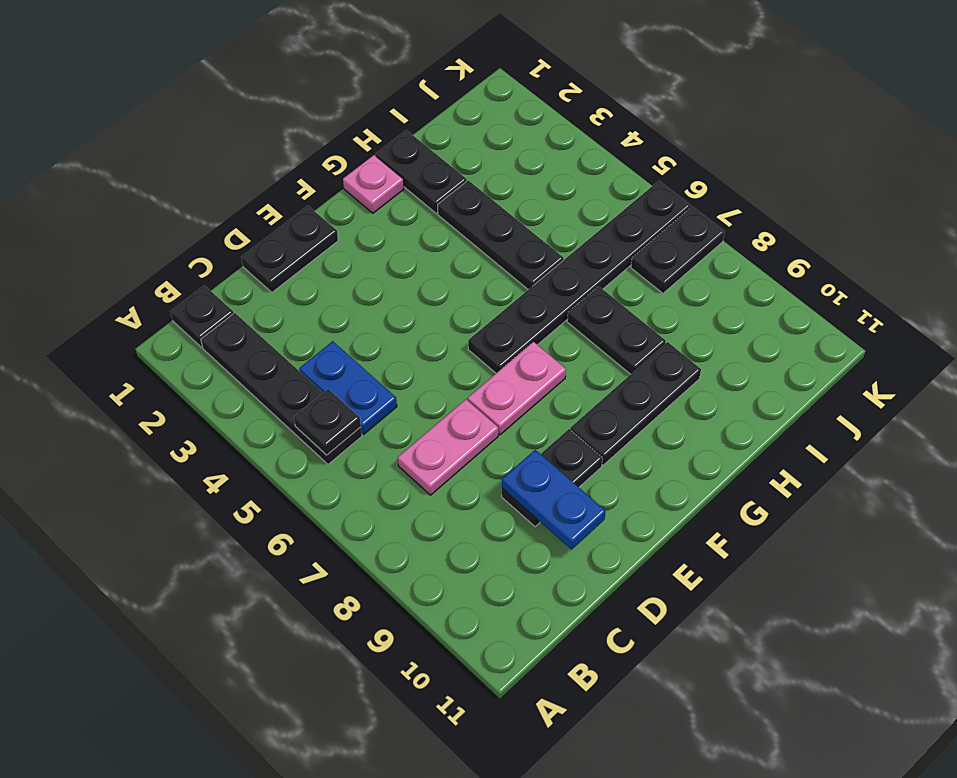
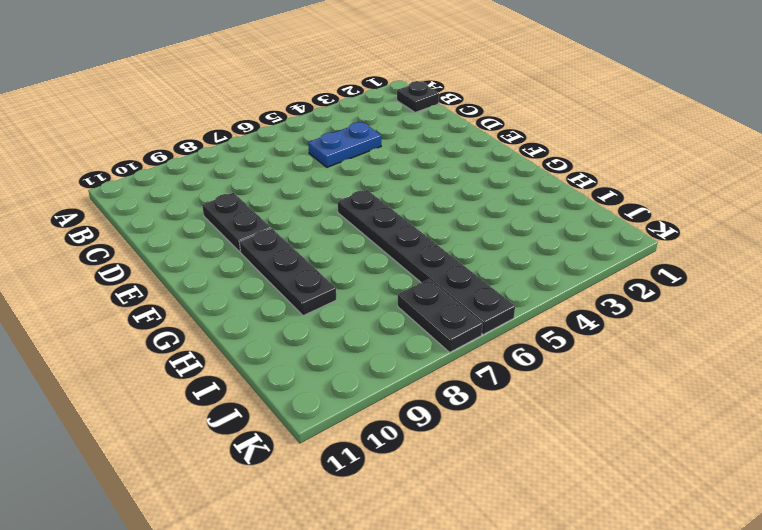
none -> black plate B2:B5 level 1
none -> pink plate C7:D7 level 1
none -> black plate D1:E1 level 1

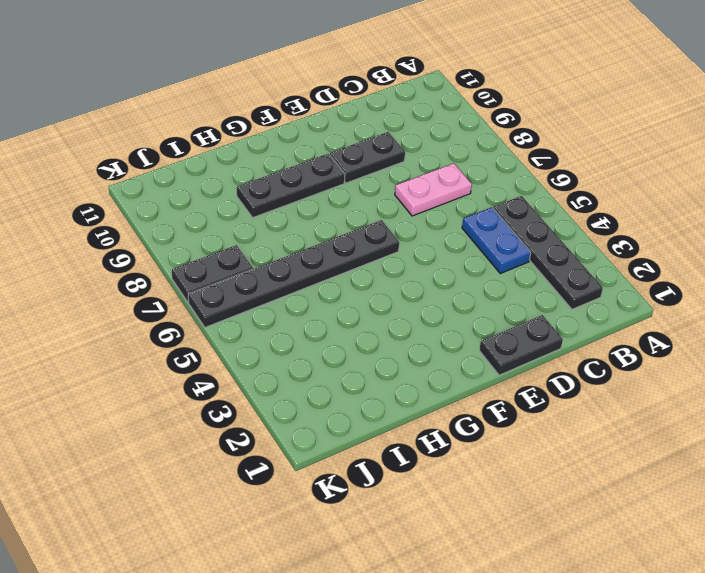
none -> black plate B1 level 1
none -> pink plate E7:F7 level 1
none -> pink plate G1 level 1

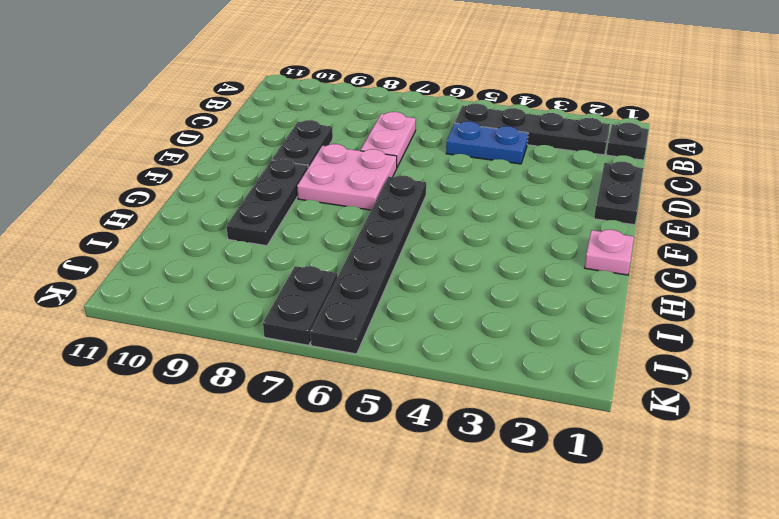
pink plate E7:F8 level 1 -> pink plate E7:F7 level 1
none -> black plate H1:H2 level 1
none -> black plate H3:H5 level 1
none -> black plate H7:H8 level 1

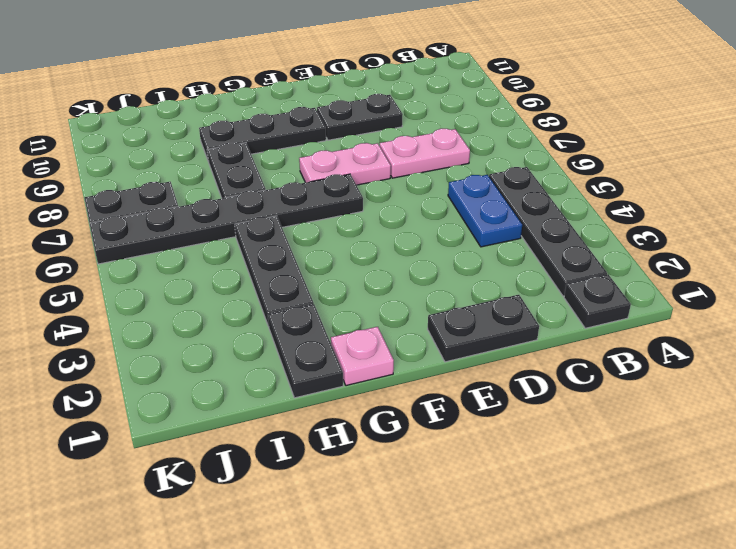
none -> black plate B5 level 2
none -> blue plate D9:D10 level 2

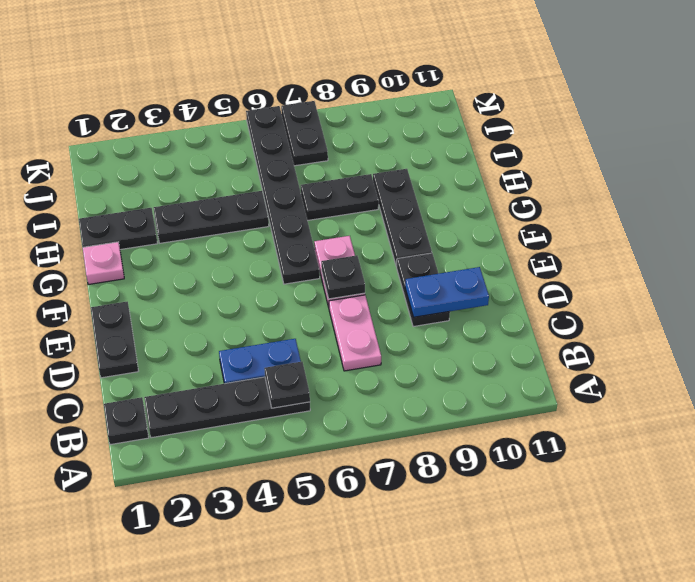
black plate E7 level 2 -> none

